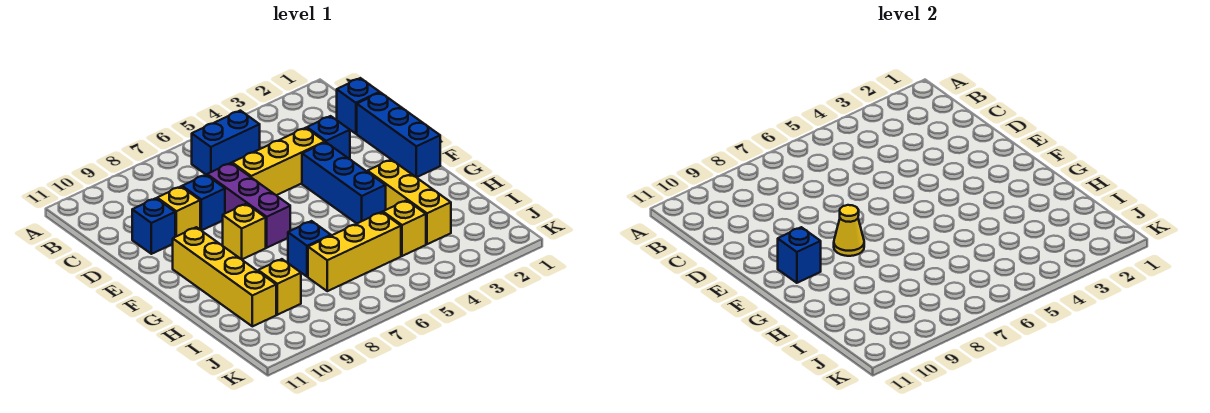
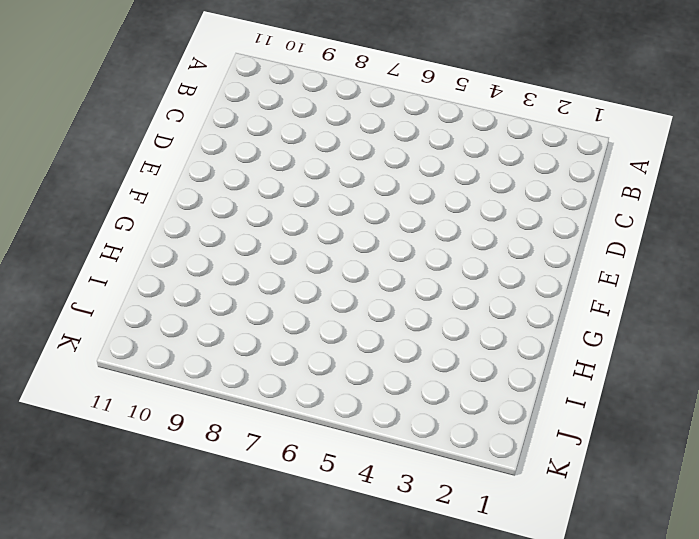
none -> blue brick B5:B6 level 1
none -> blue brick C1 level 1
none -> blue brick D1:F1 level 1

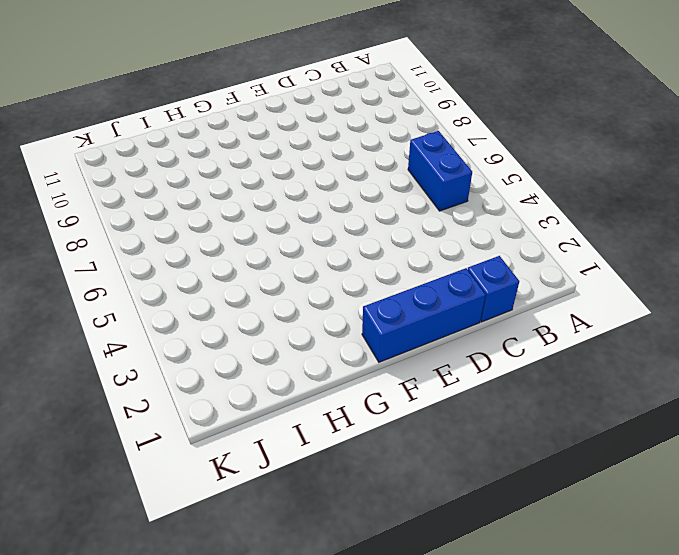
none -> blue brick D3 level 1
none -> yellow brick D4:D6 level 1
none -> purple brick D7:F7 level 1

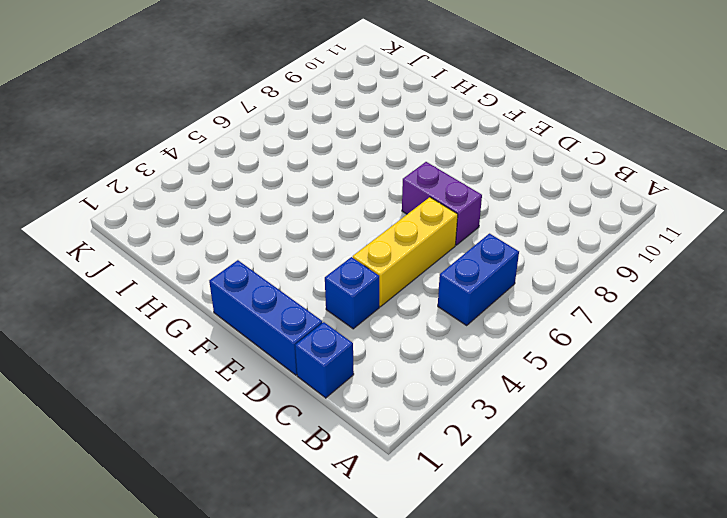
purple brick D7:E7 level 1 -> purple brick D7:F7 level 1
none -> blue brick D8 level 1
none -> yellow brick D9 level 1
none -> blue brick D10 level 1

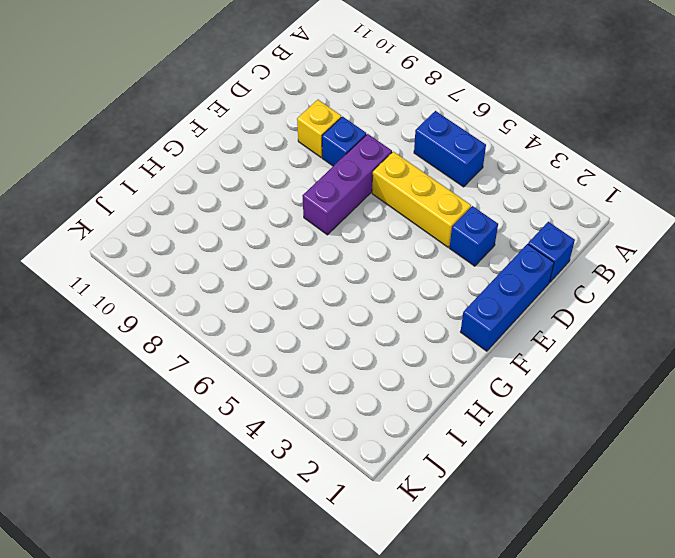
none -> blue brick D10 level 1
none -> blue brick E4:G4 level 1
none -> yellow brick F8 level 1

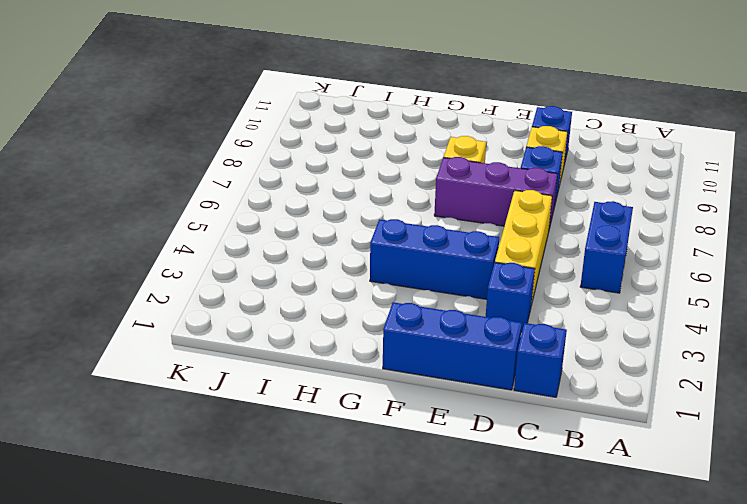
none -> yellow brick F10:I10 level 1
none -> yellow brick G3:I3 level 1
none -> blue brick H7 level 1

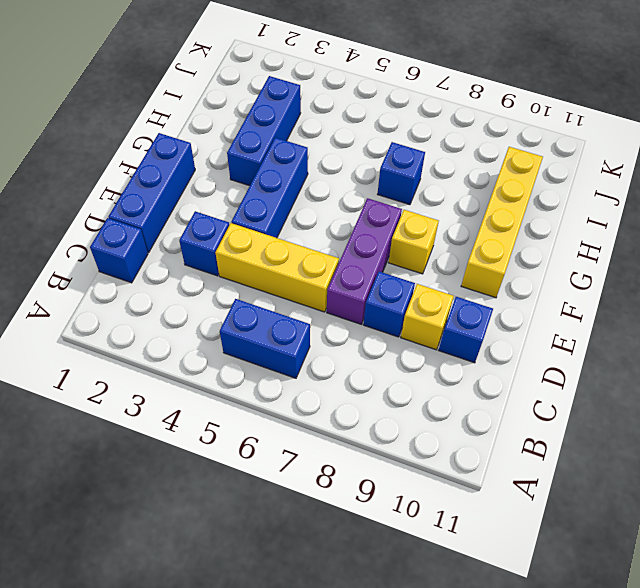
blue brick G3:I3 level 1 -> yellow brick G3:I3 level 1
none -> yellow brick I4 level 1
none -> yellow brick I5:I7 level 1
none -> yellow brick I9 level 1

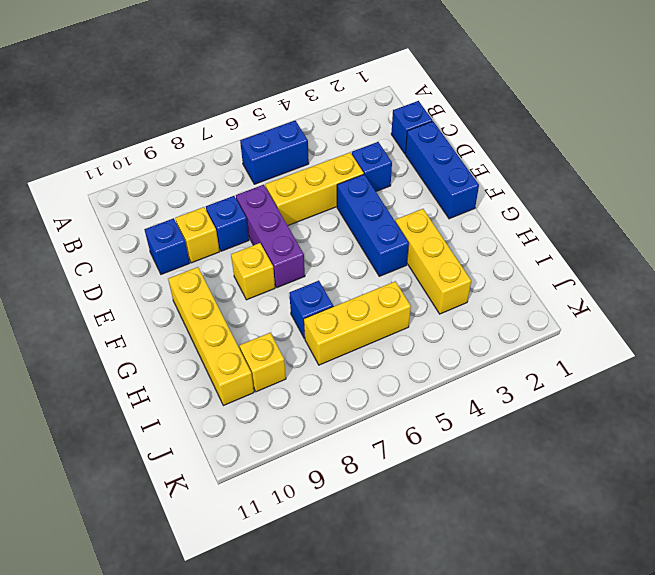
none -> yellow brick I4 level 1
none -> yellow cone F8 level 2
none -> blue brick F10 level 2

